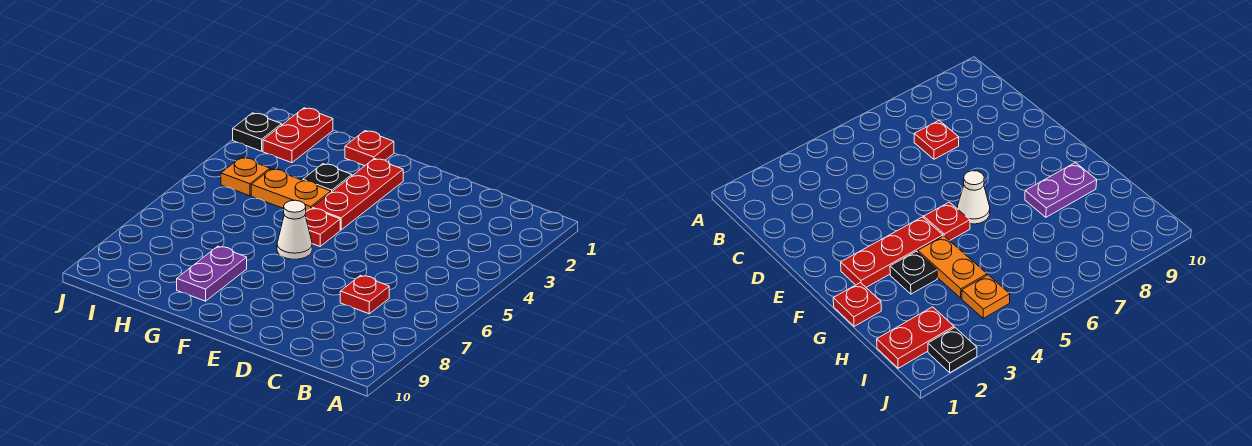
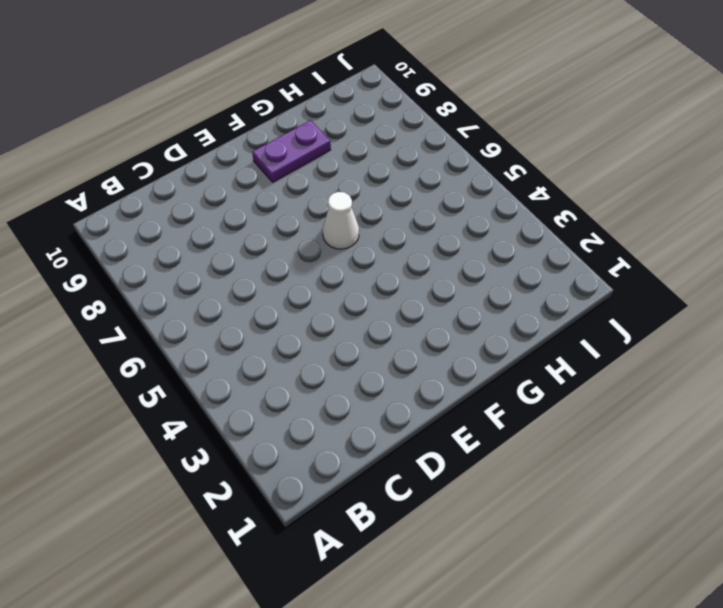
purple plate F9:G9 level 1 -> purple plate G8:G9 level 1
none -> red plate C7 level 1
none -> red plate F2:F4 level 1

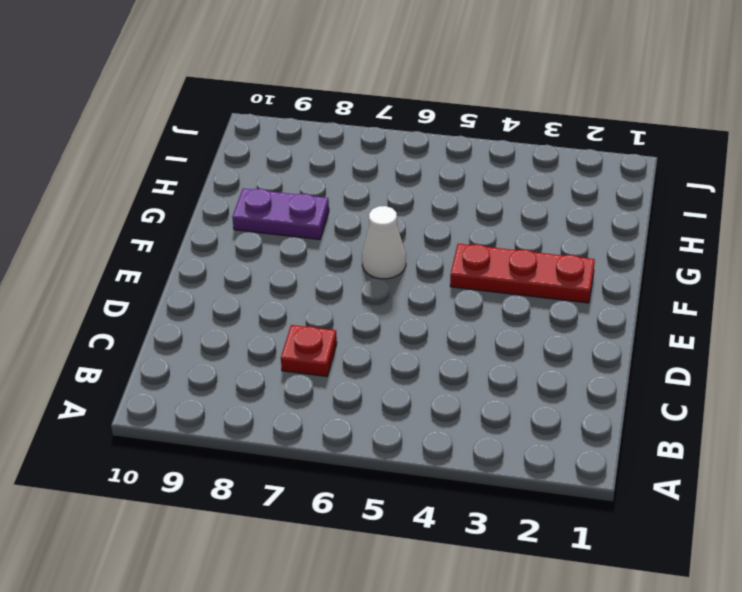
none -> red plate F5 level 1
none -> red plate G1 level 1

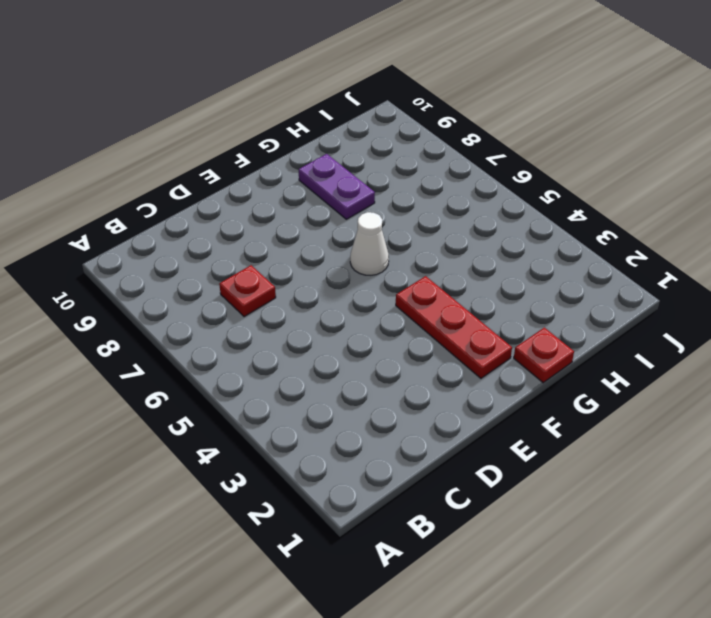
none -> red plate F5 level 1
none -> black plate G3 level 1

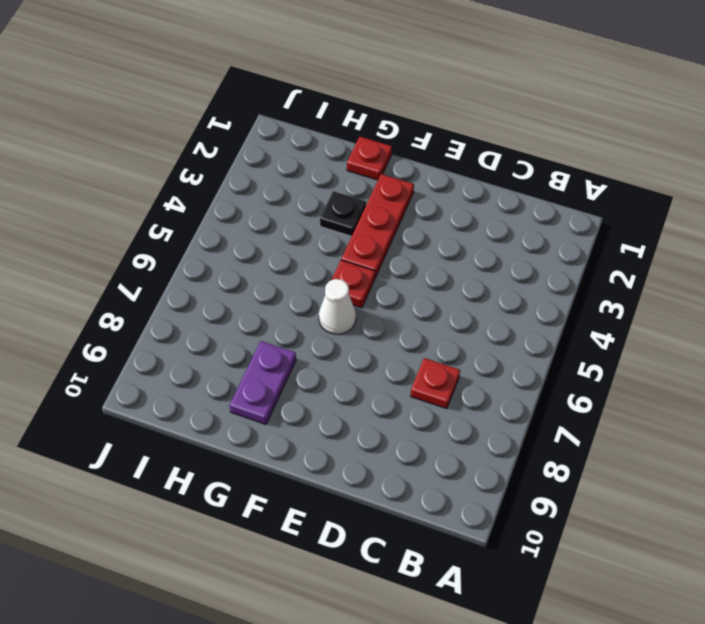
none -> orange plate G4:H4 level 1
none -> red plate I1:I2 level 1

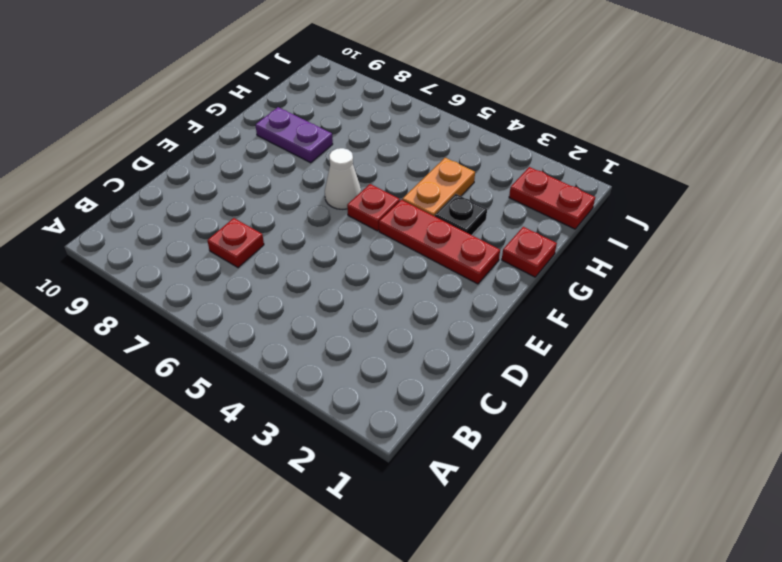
none -> orange plate I4 level 1
none -> black plate J2 level 1

